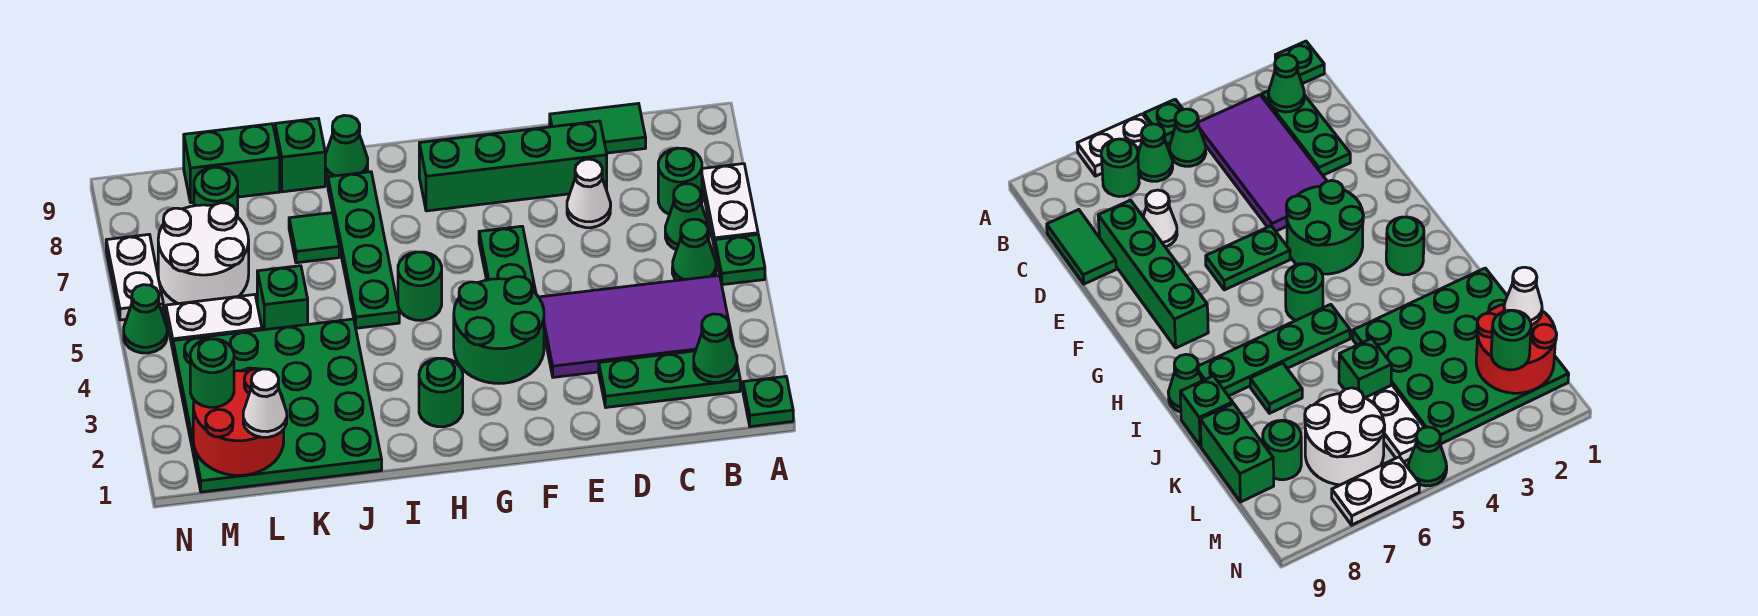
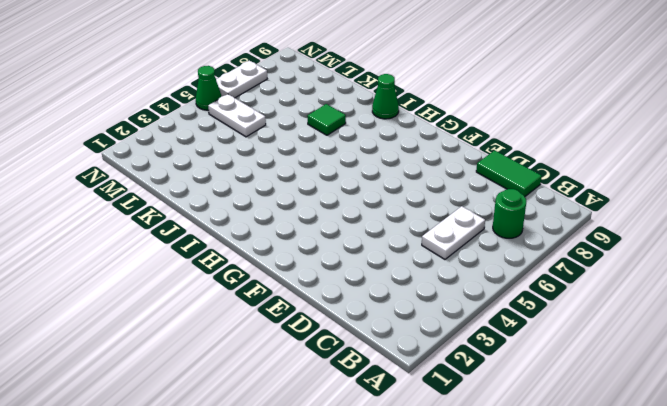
white plate C5:C6 level 1 -> white plate A6:A7 level 1
none -> green plate A1 level 1
none -> green plate A5 level 1
none -> green plate B2:D2 level 1
none -> purple tile B3:E4 level 1

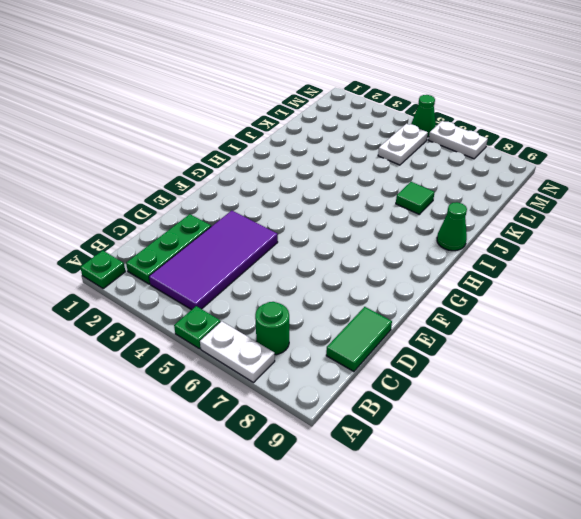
none -> green cone B5 level 1
none -> green cone B6 level 1
none -> white cone D7 level 1
none -> green brick D8:G8 level 1

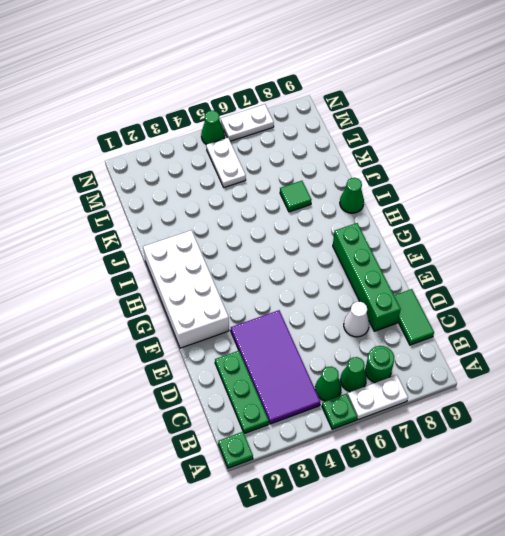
white brick F1:I2 level 1 -> green round brick H2 level 1
none -> green round brick F3:G4 level 1
none -> green plate F5:F6 level 1
none -> green round brick H5 level 1
none -> green plate I5:I8 level 1

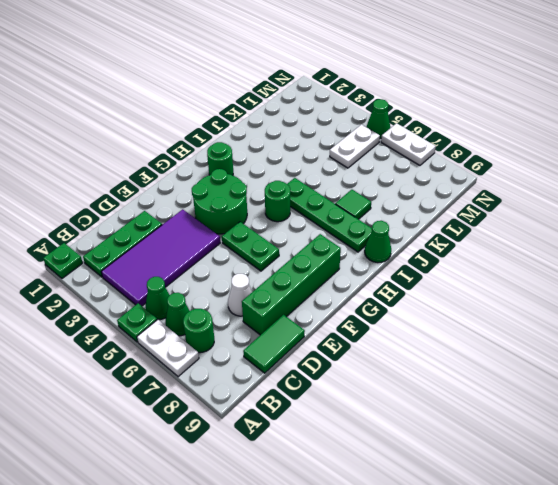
none -> green plate J1:M4 level 1
none -> green brick J9 level 1
none -> green brick K5 level 1
none -> green brick K9:L9 level 1

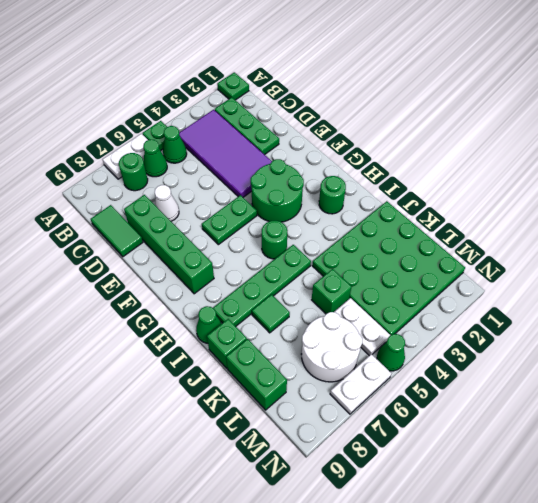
none -> green round brick L8 level 1
none -> green cone B2 level 2
none -> red round brick L1:M2 level 2
none -> white cone L1 level 3

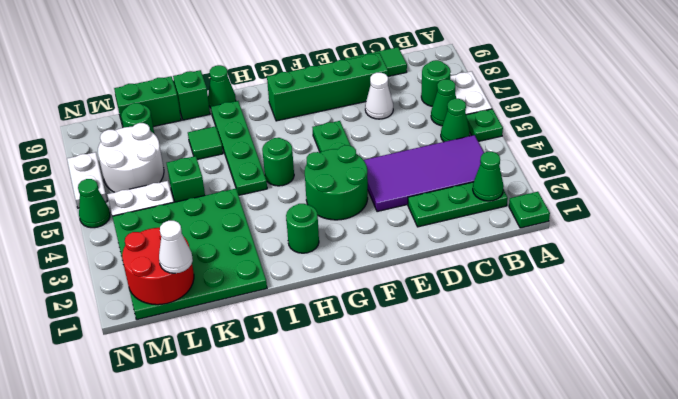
none -> green round brick M2 level 3

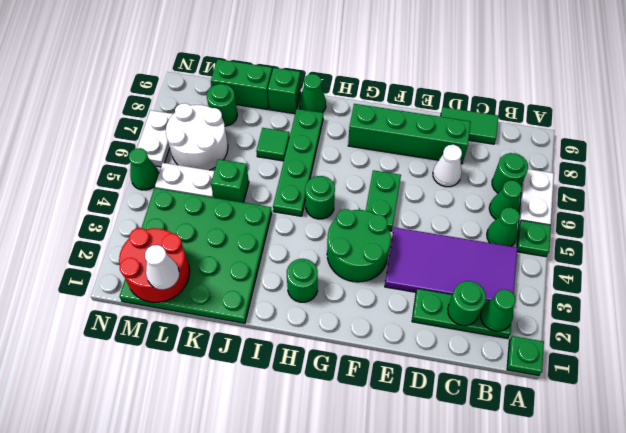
green round brick C2 level 2 -> green round brick M2 level 3

